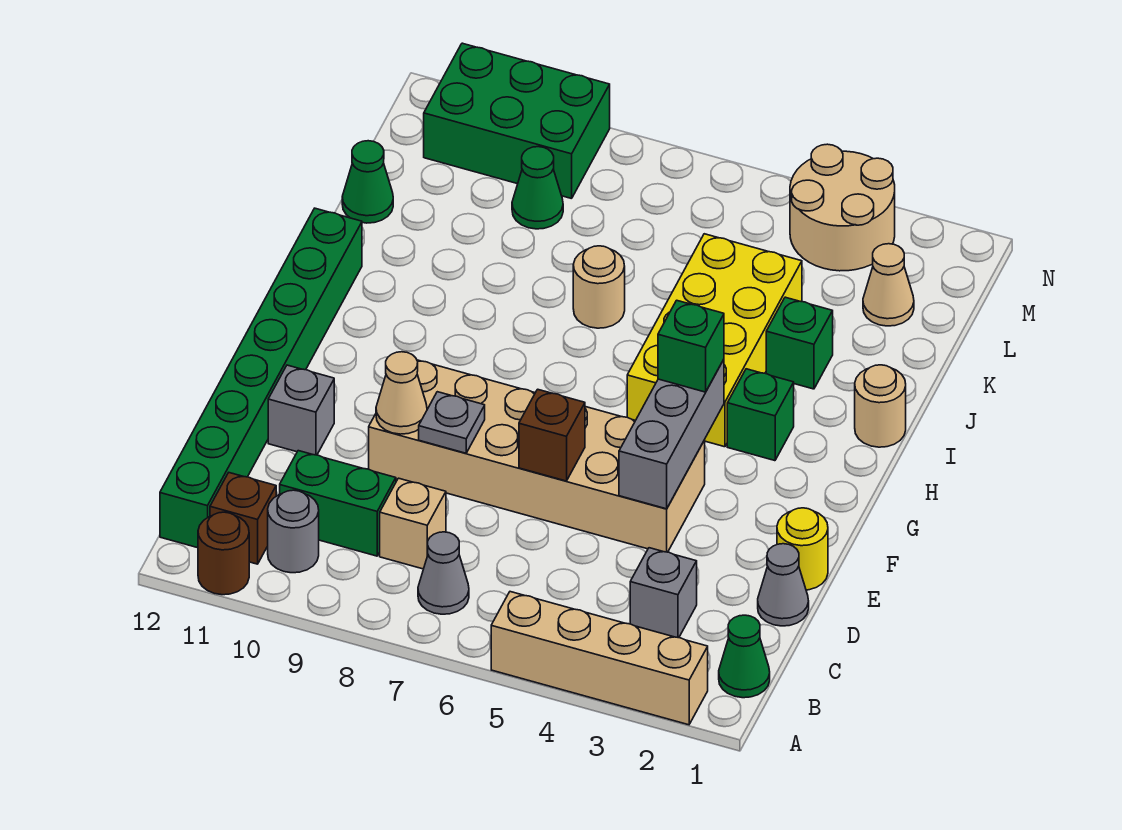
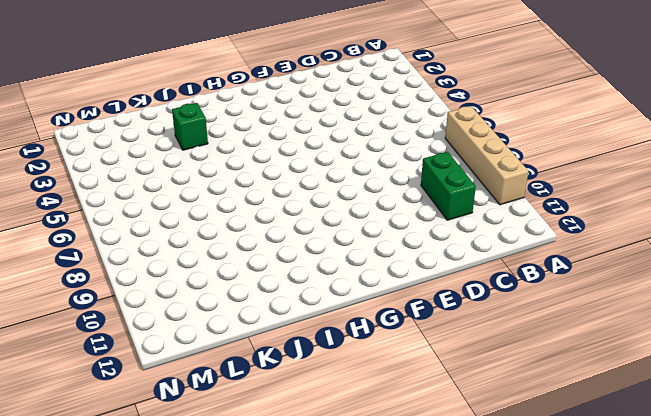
tan brick A7:A10 level 1 -> tan brick A2:A5 level 1
none -> brown round brick A11 level 1
none -> green cone B1 level 1
none -> grey cone B7 level 1

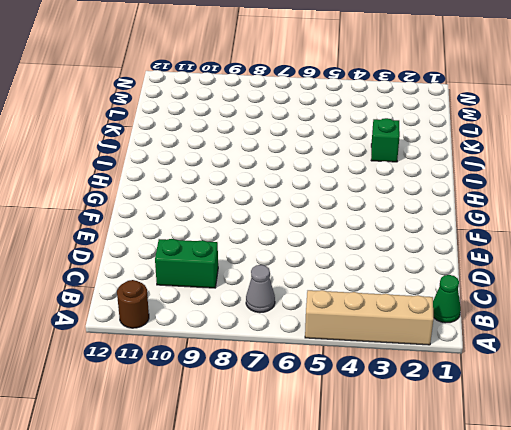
none -> grey round brick B10 level 1
none -> brown brick B11 level 1
none -> green brick B12:I12 level 1

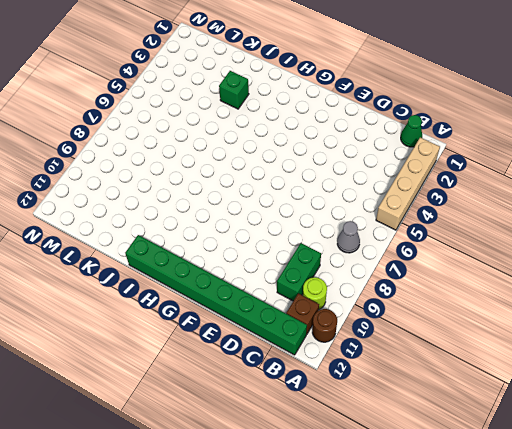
lime round brick B10 level 1 -> grey round brick B10 level 1
none -> grey brick C3 level 1
none -> tan brick C8 level 1
none -> grey cone D1 level 1

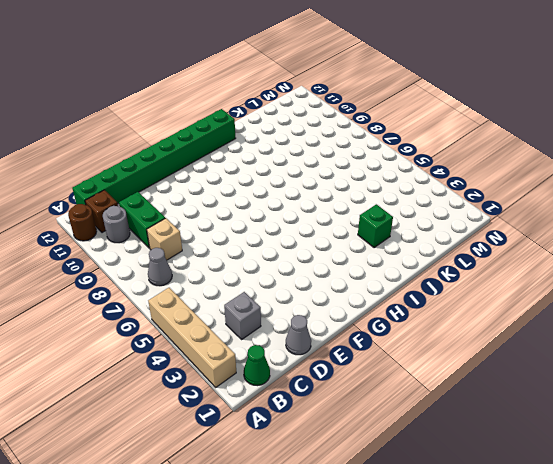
none -> yellow round brick E1 level 1
none -> tan brick E4:F9 level 1
none -> grey brick E11 level 1

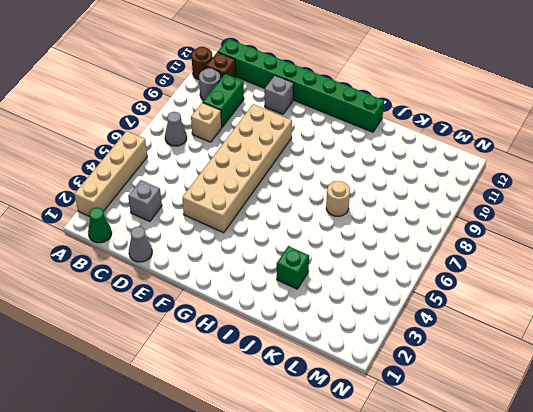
none -> yellow round brick E1 level 1
none -> green brick H3 level 1
none -> yellow brick H4:K5 level 1

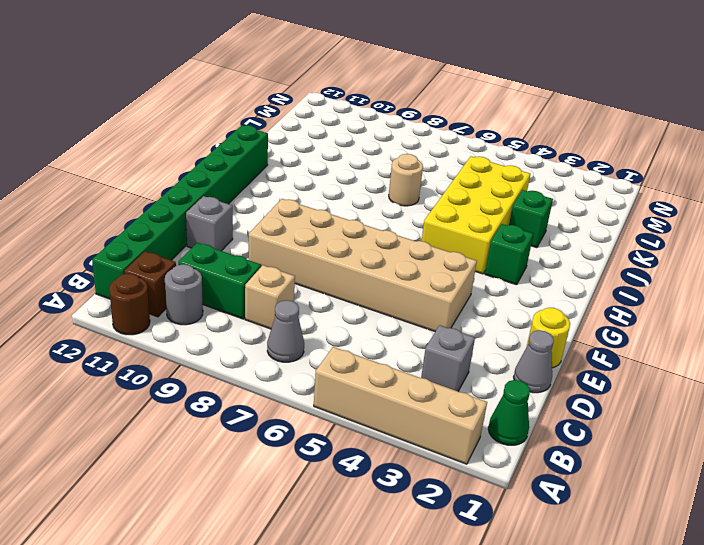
none -> tan round brick I1 level 1
none -> green cone K12 level 1
none -> tan cone L2 level 1

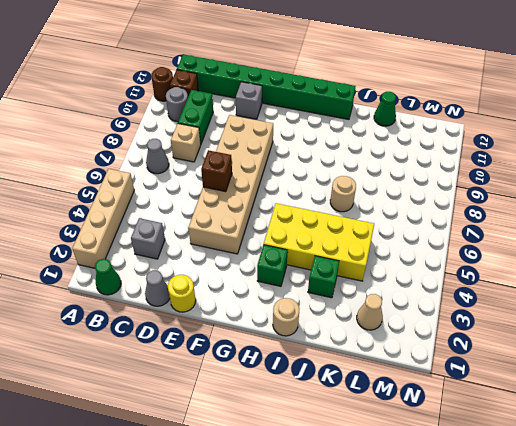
none -> green cone L9 level 1
none -> tan round brick M3:N4 level 1
none -> green brick M9:N11 level 1

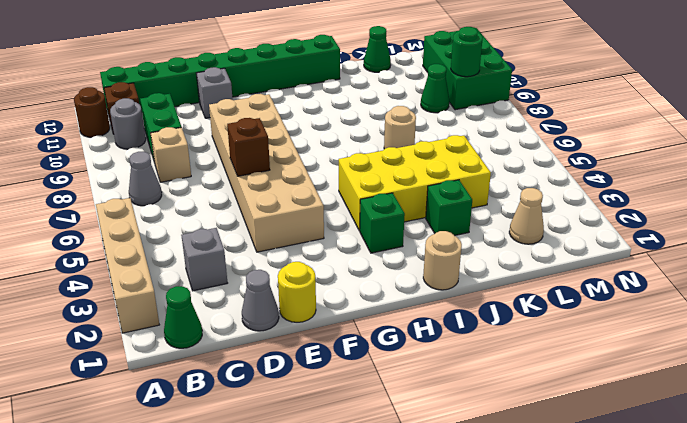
green round brick M9 level 2 -> none
none -> tan round brick M3:N4 level 1
none -> grey brick E4:G4 level 2
none -> grey plate E8 level 2

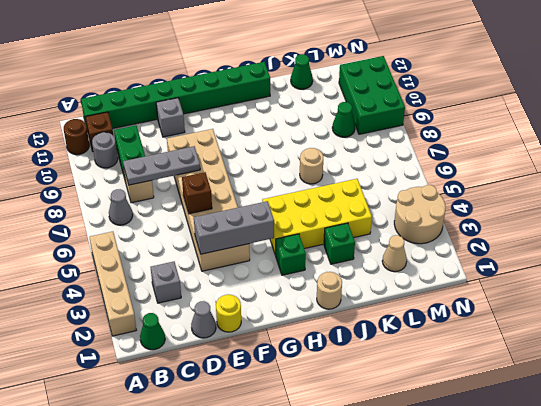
grey plate C8:E8 level 2 -> grey plate E8 level 2
none -> tan cone E9 level 2
none -> green brick G4 level 3

